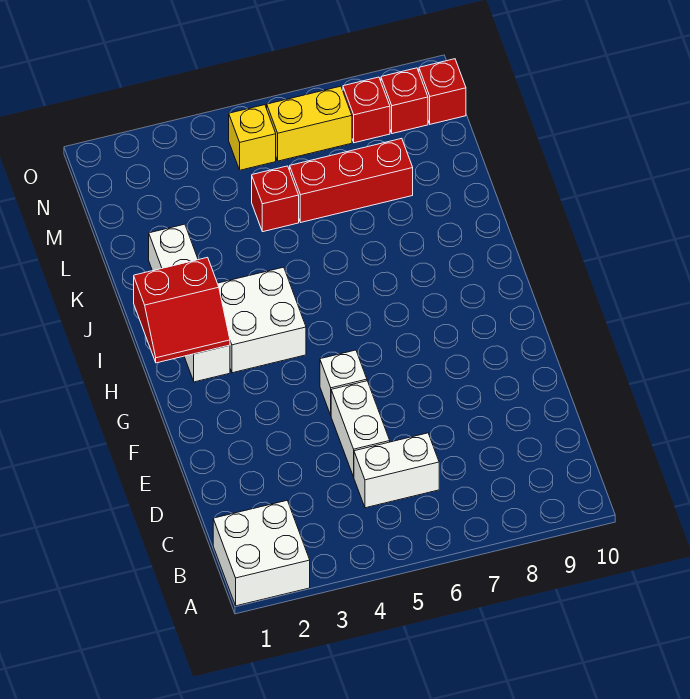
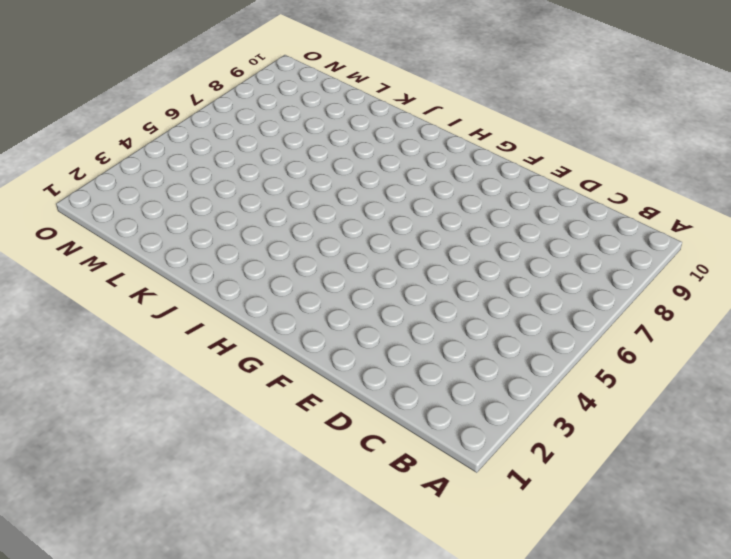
none -> white brick A1:B2 level 1
none -> white brick C5:C6 level 1
none -> white brick D5:E5 level 1

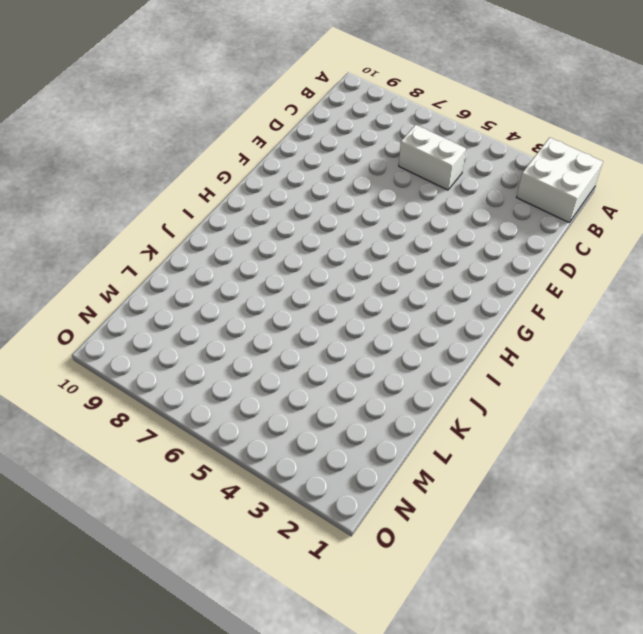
none -> white brick D5:E5 level 1
none -> white brick F5 level 1
none -> white brick H2:K2 level 1

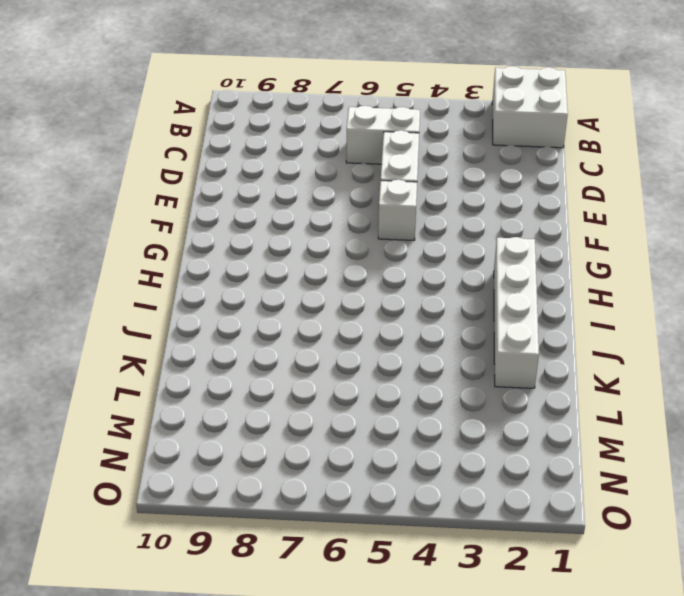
none -> white brick H3:I4 level 1
none -> red brick L5 level 1
none -> red brick L6:L8 level 1

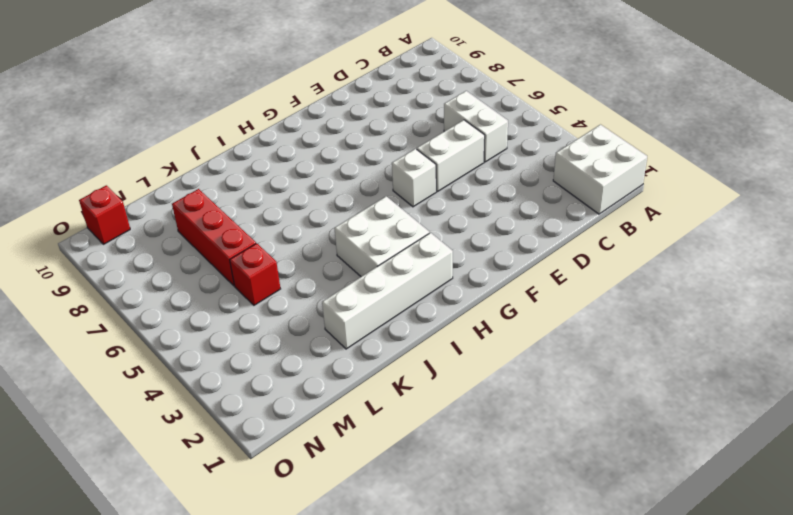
none -> yellow brick N5 level 1
none -> yellow brick N6:N7 level 1
none -> red brick N8 level 1

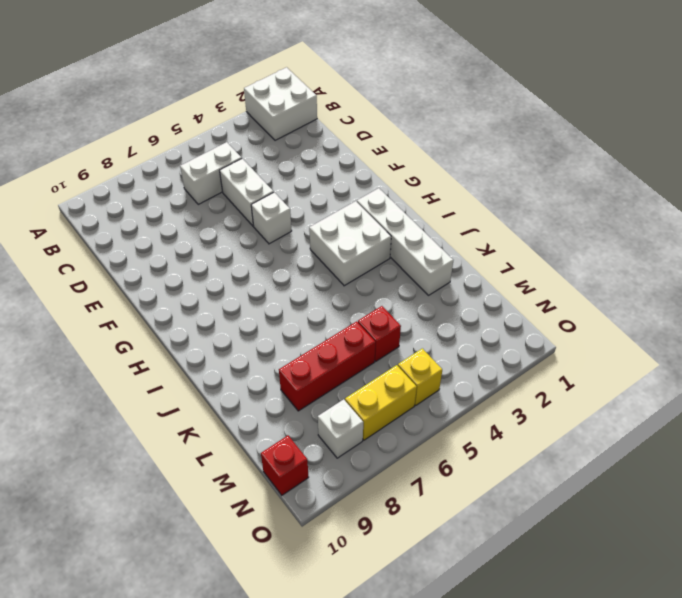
white brick N8 level 1 -> red brick N8 level 1
none -> red brick N9 level 1
none -> red slope H1:I2 level 2 top I

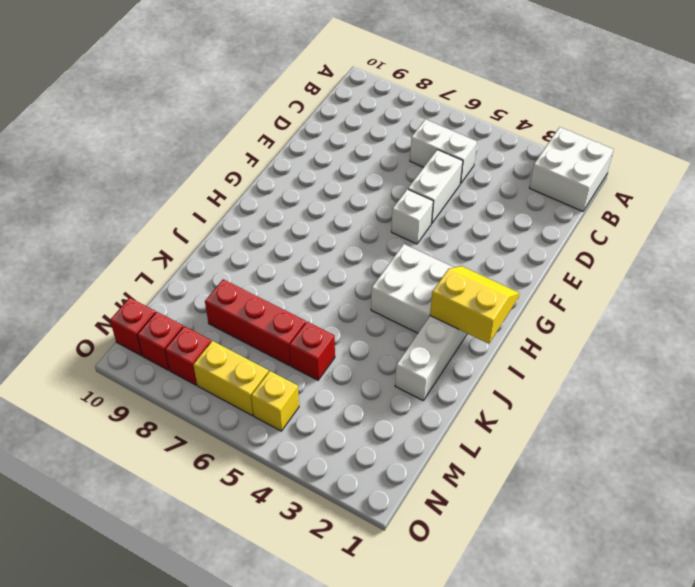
yellow slope H1:I2 level 2 top I -> red slope H1:I2 level 2 top I

